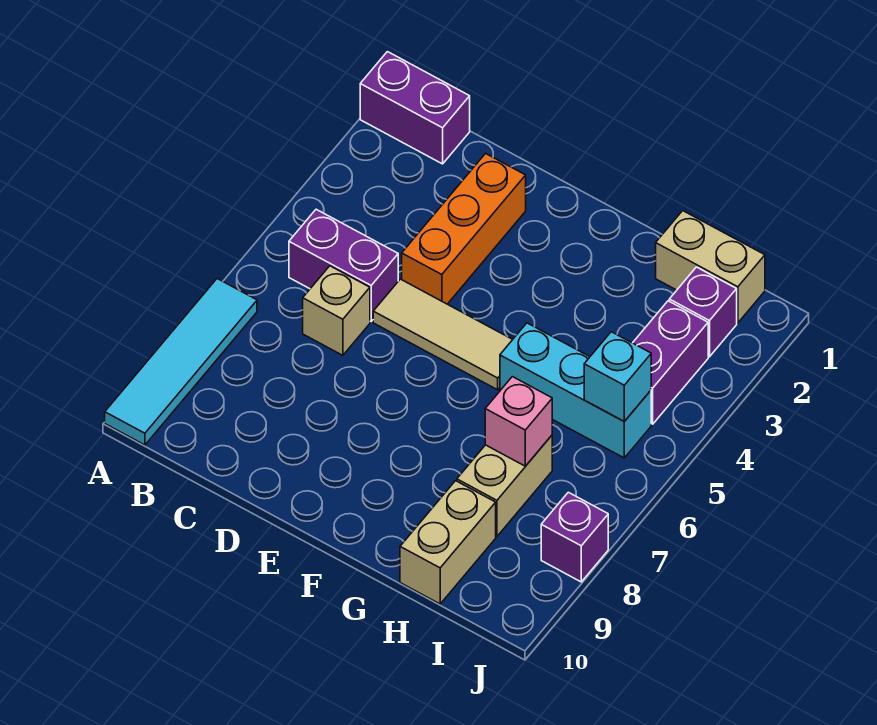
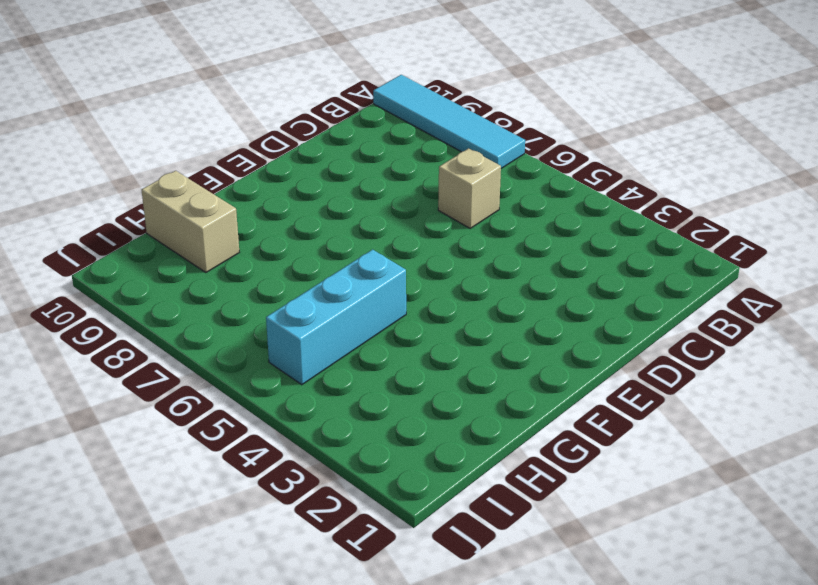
none -> purple brick A1:B1 level 1
none -> purple brick B5:C5 level 1
none -> orange brick D2:D4 level 1

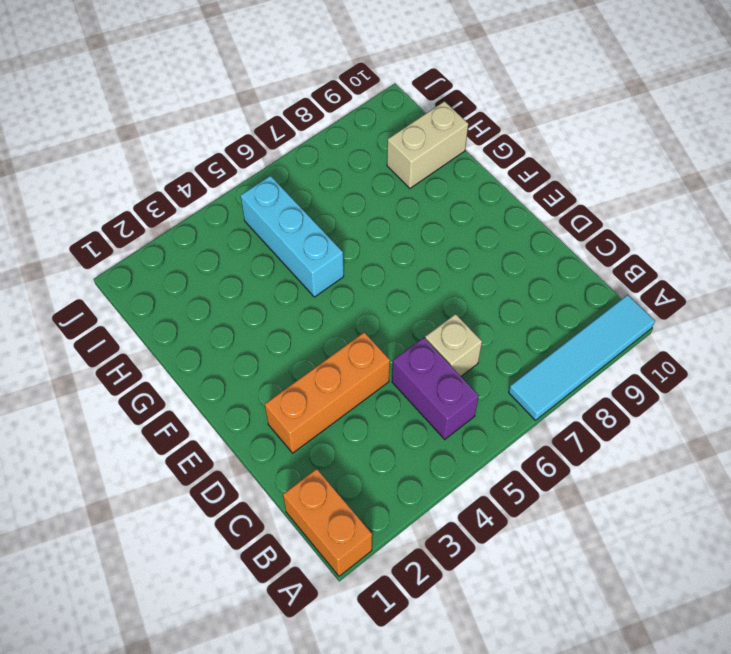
orange brick A1:B1 level 1 -> purple brick A1:B1 level 1
none -> tan tile D5:F5 level 1
none -> tan brick H1:I1 level 1
none -> tan brick H7:H8 level 1

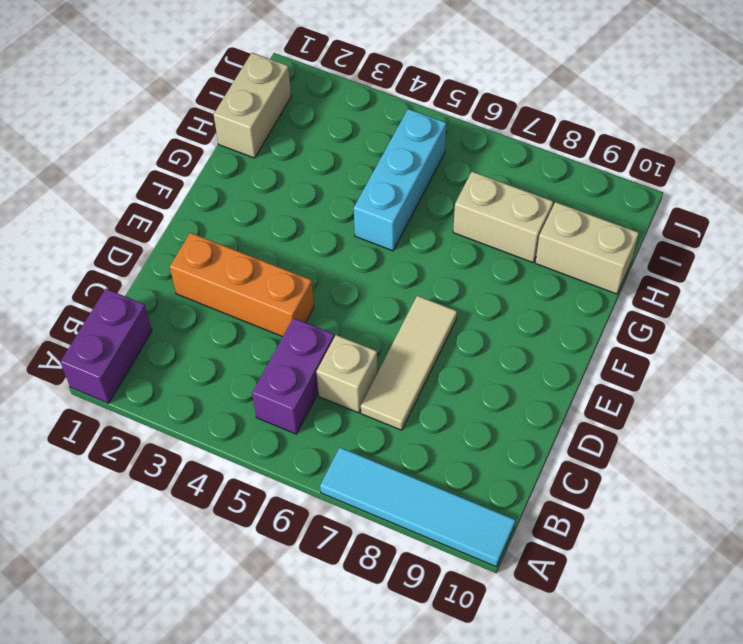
tan tile C7:E7 level 1 -> tan tile D5:F5 level 1
none -> purple brick I2 level 1
none -> purple brick I3:I4 level 1
none -> purple brick J8 level 1

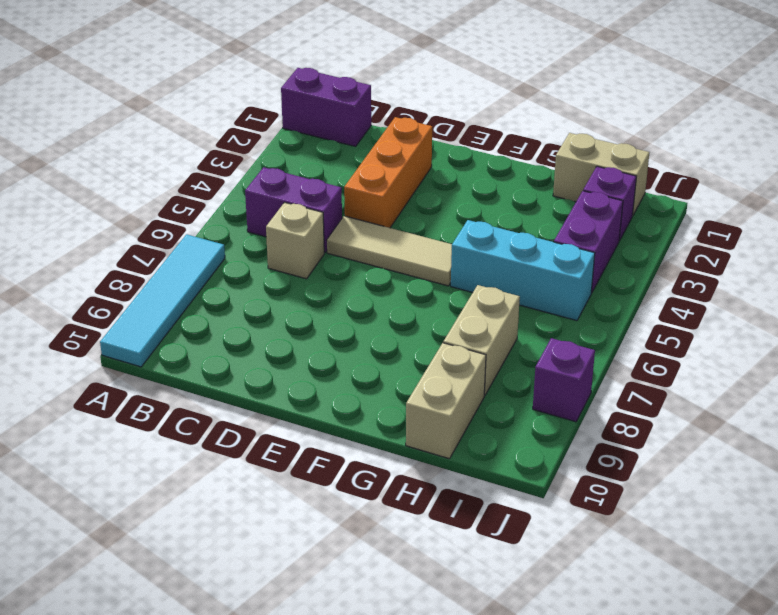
none -> pink brick H7 level 2
none -> cyan brick I5 level 2

